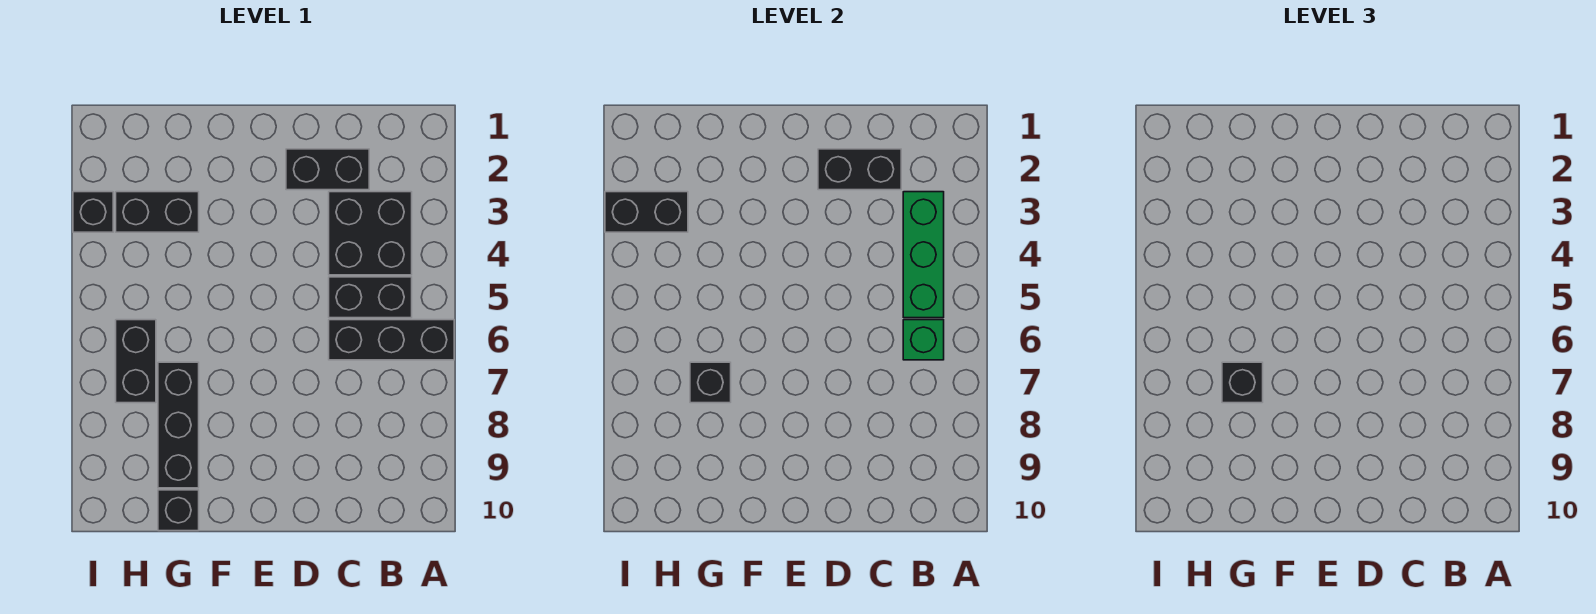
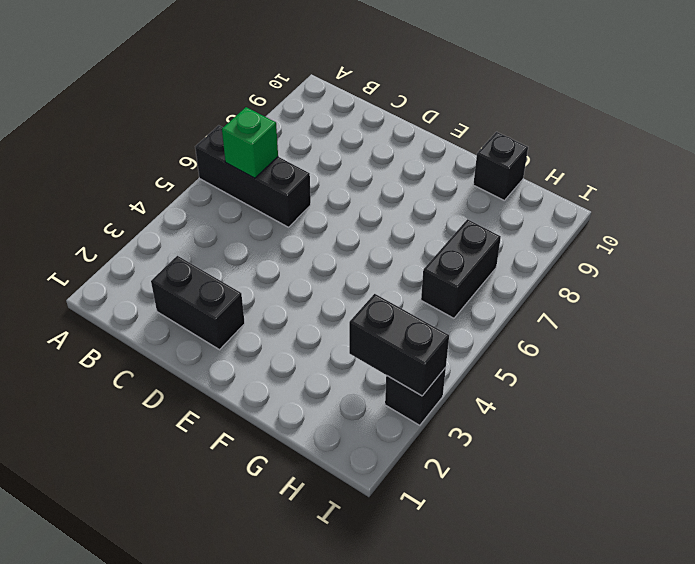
none -> black brick B3:C4 level 1
none -> black brick B5:C5 level 1
none -> black brick G3:H3 level 1

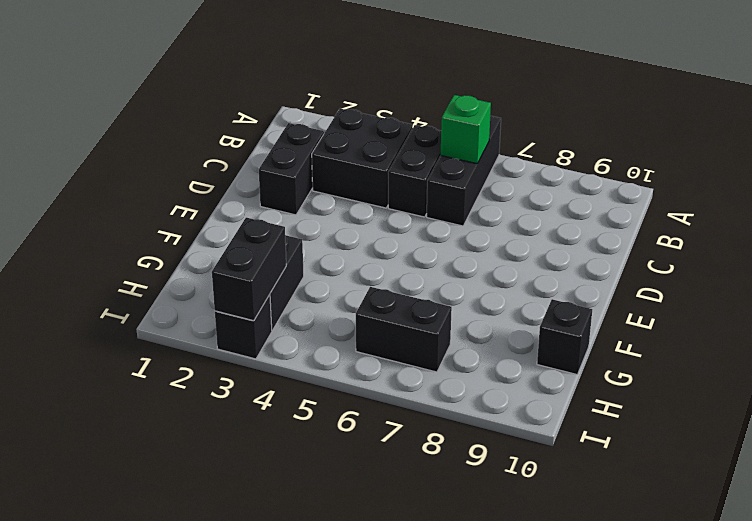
none -> black brick G7:G9 level 1
none -> green brick B3:B5 level 2
none -> black brick C2:D2 level 2

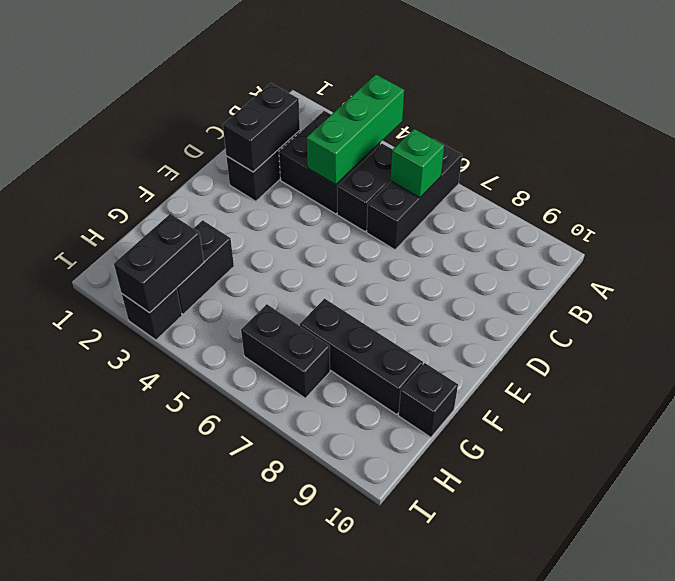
green brick A4:C4 level 2 -> green brick B3:B5 level 2
none -> black brick G7 level 2
none -> black brick G7 level 3

